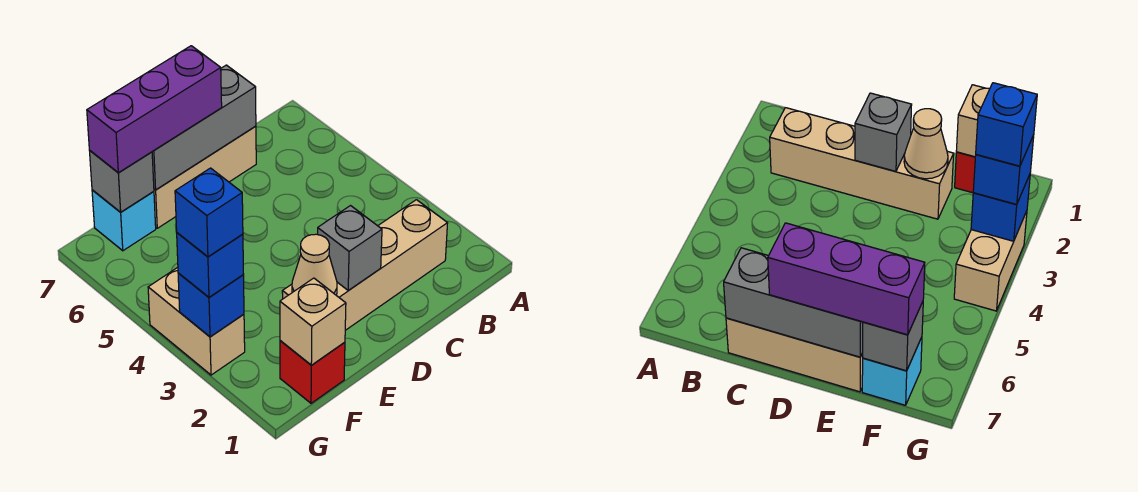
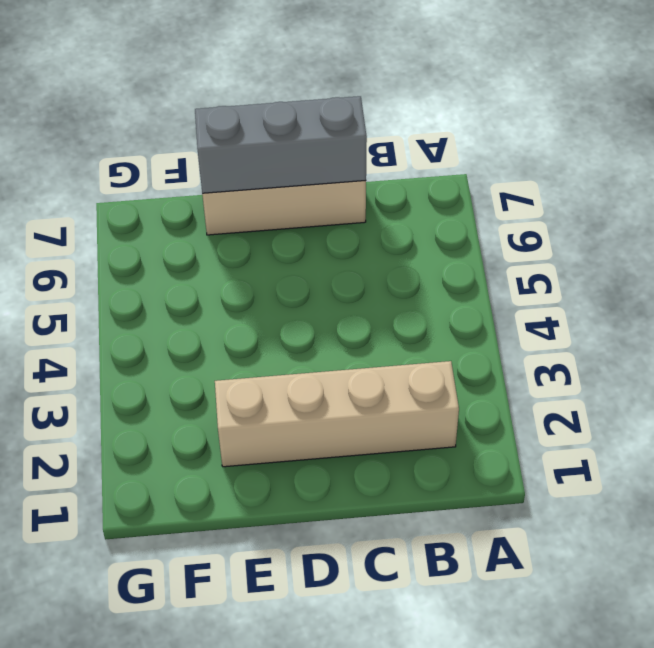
none -> red brick F1 level 1
none -> cyan brick F7 level 1
none -> tan brick G3:G4 level 1

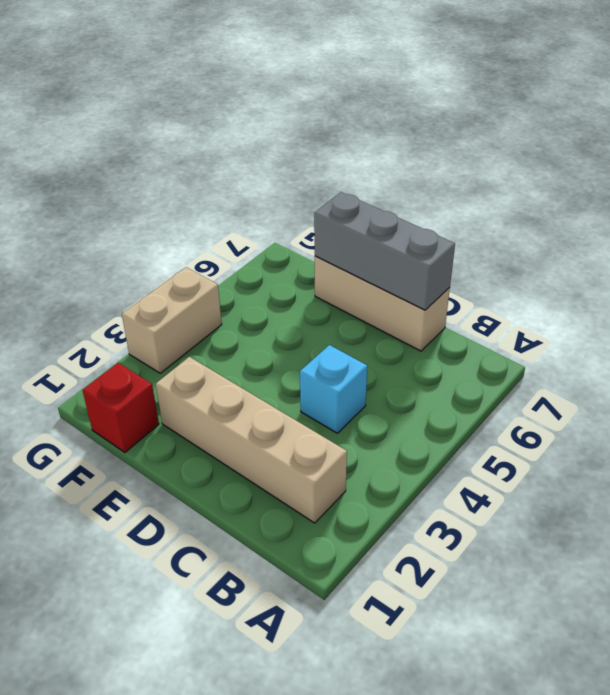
cyan brick C4 level 1 -> cyan brick F7 level 1
none -> grey brick D2 level 2
none -> tan cone E2 level 2
none -> tan brick F1 level 2

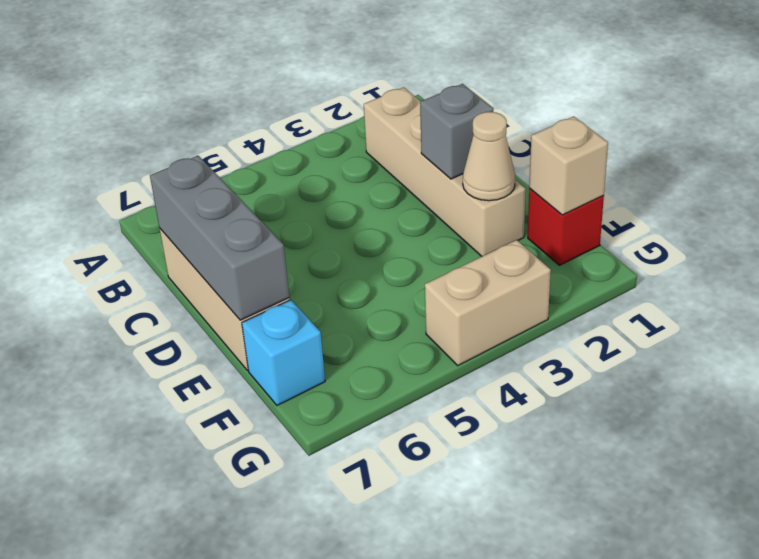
none -> grey brick F7 level 2
none -> blue brick G3 level 2
none -> purple brick D7:F7 level 3

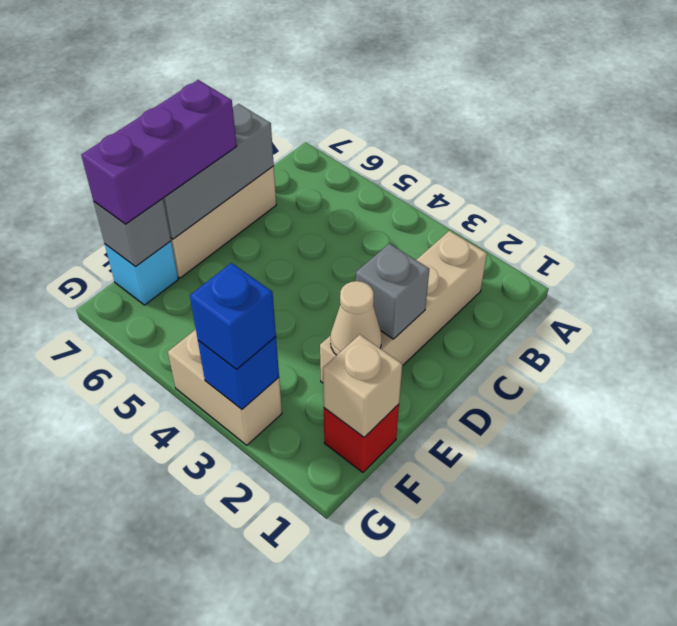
none -> blue brick G3 level 4

